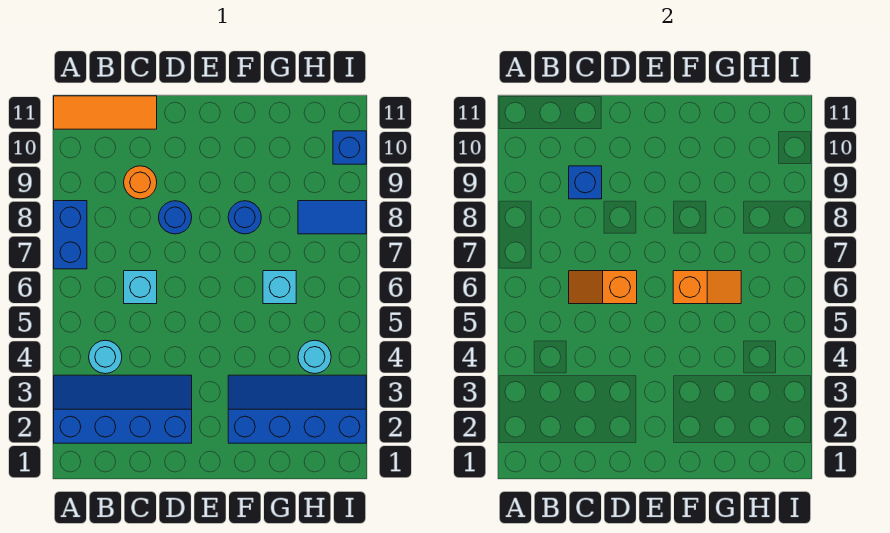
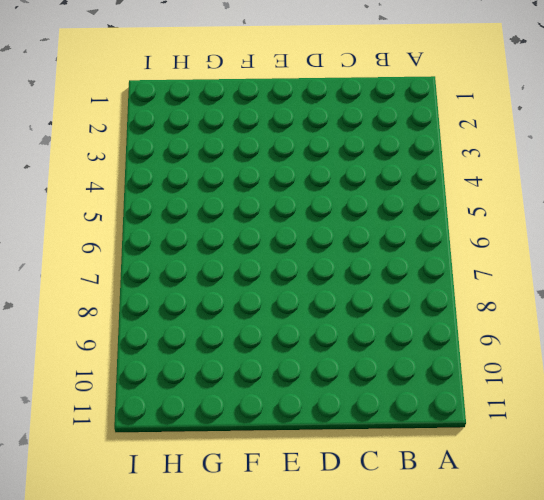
none -> blue slope A2:D3 level 1 top 2
none -> blue brick A7:A8 level 1
none -> orange tile A11:C11 level 1

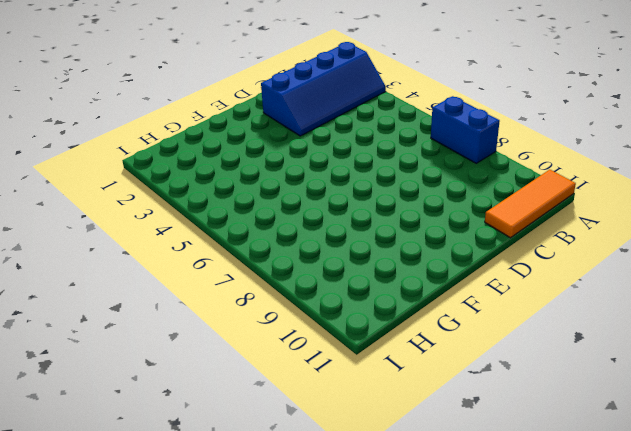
none -> cyan round brick B4 level 1
none -> cyan brick C6 level 1
none -> orange round brick C9 level 1

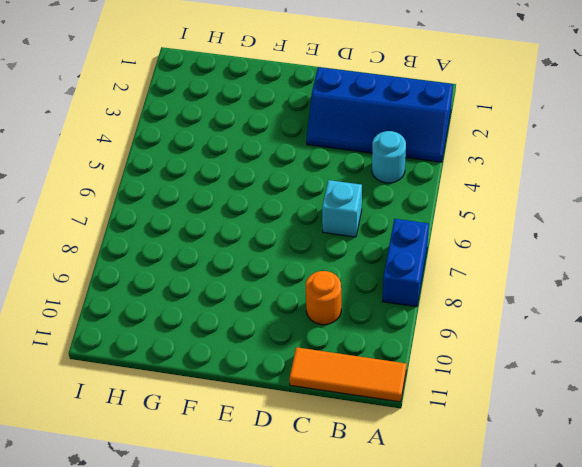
none -> blue round brick D8 level 1
none -> blue slope F2:I3 level 1 top 2
none -> blue round brick F8 level 1

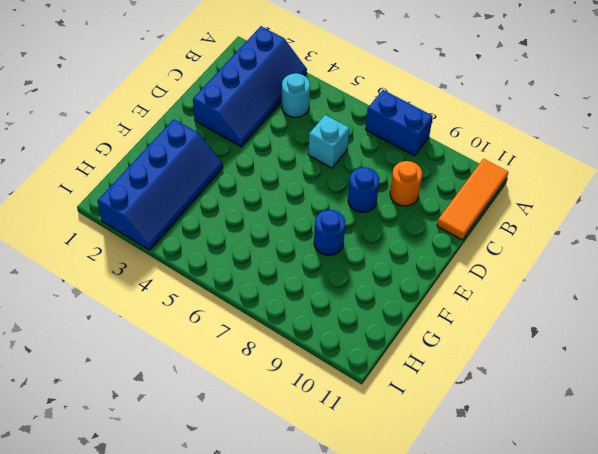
none -> cyan brick G6 level 1
none -> cyan round brick H4 level 1
none -> blue tile H8:I8 level 1

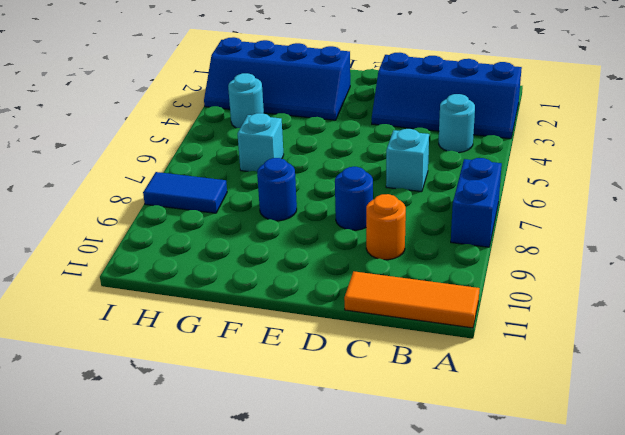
none -> blue brick I10 level 1
none -> orange slope C6:D6 level 2 top D
none -> blue brick C9 level 2

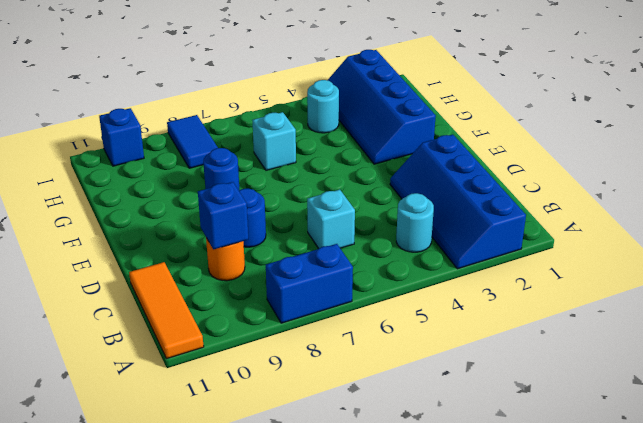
none -> orange slope C6:D6 level 2 top D
none -> orange slope F6:G6 level 2 top F

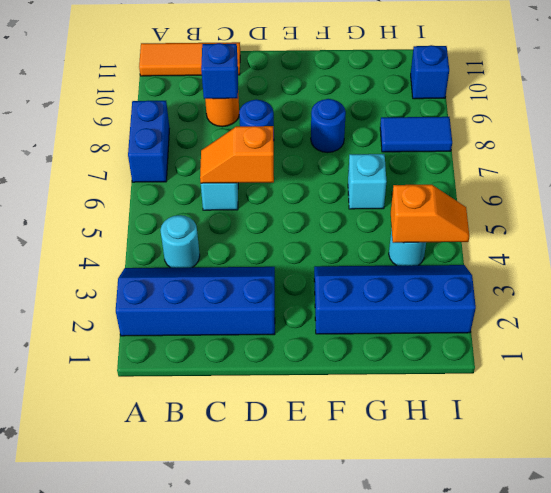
orange slope H4:I4 level 2 top H -> orange slope F6:G6 level 2 top F

